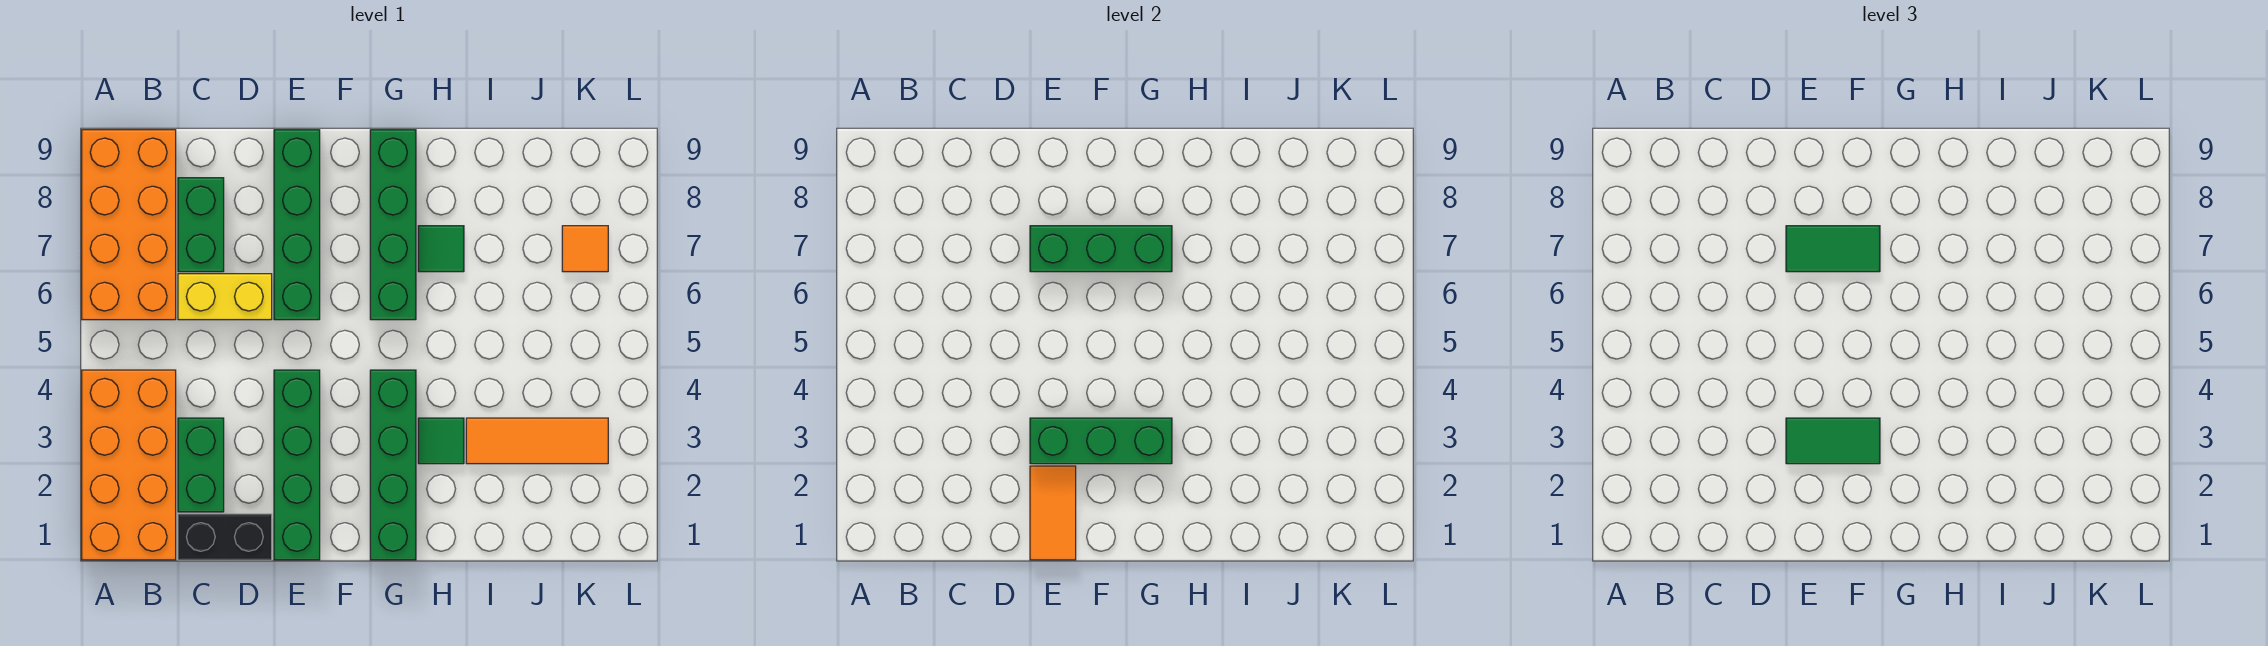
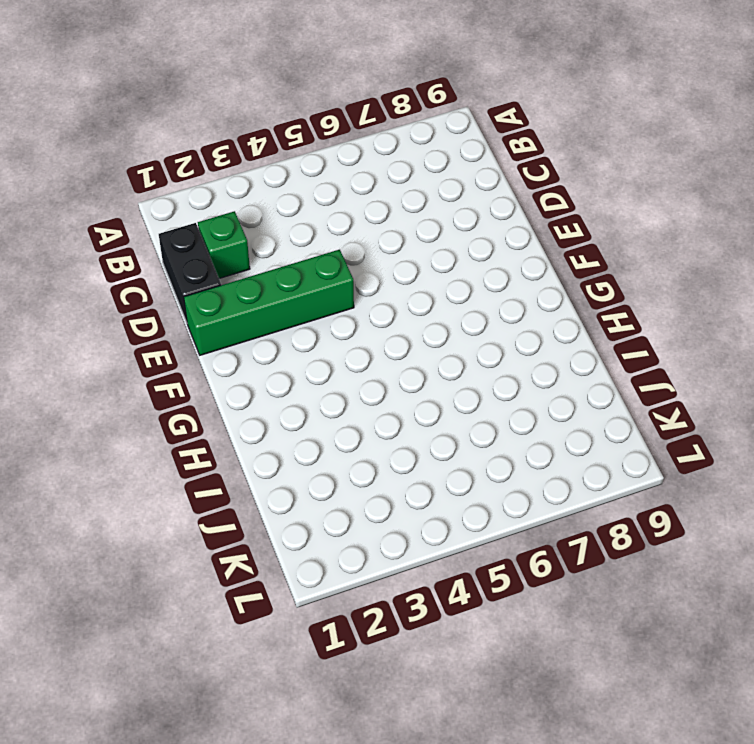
green brick C2 level 1 -> green brick C2:C3 level 1
none -> orange brick A1:B4 level 1
none -> orange brick A6:B9 level 1
none -> yellow brick C6:D6 level 1

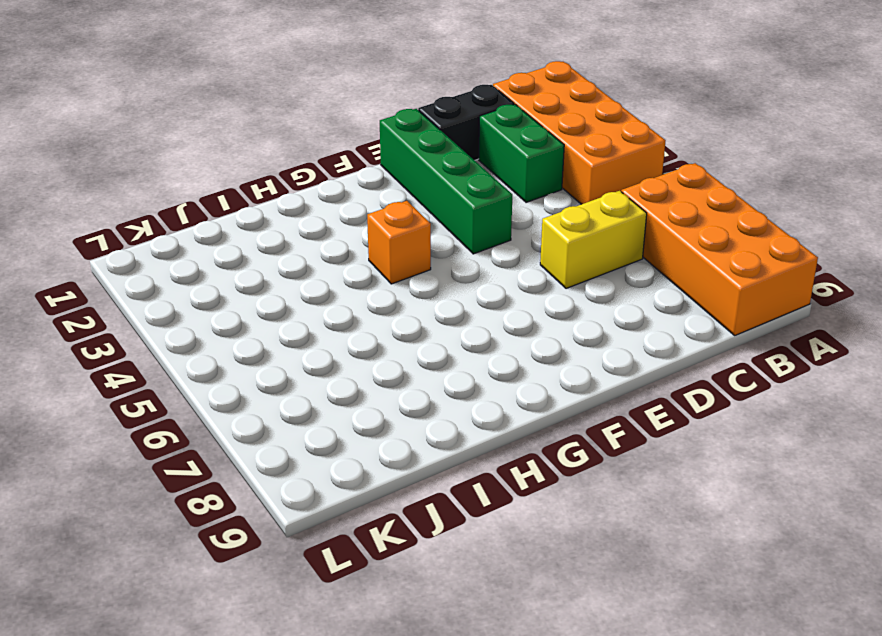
orange brick G4 level 1 -> green brick G1:G4 level 1
none -> green brick C7:C8 level 1
none -> green brick E6:E9 level 1
none -> green brick G6:G9 level 1

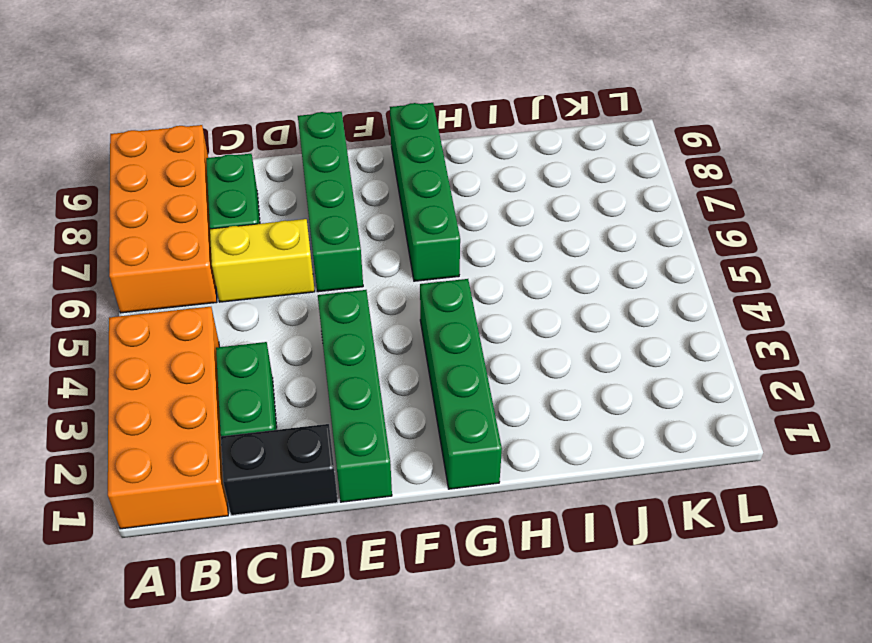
none -> green tile H3 level 1
none -> green tile H7 level 1
none -> orange tile I3:K3 level 1

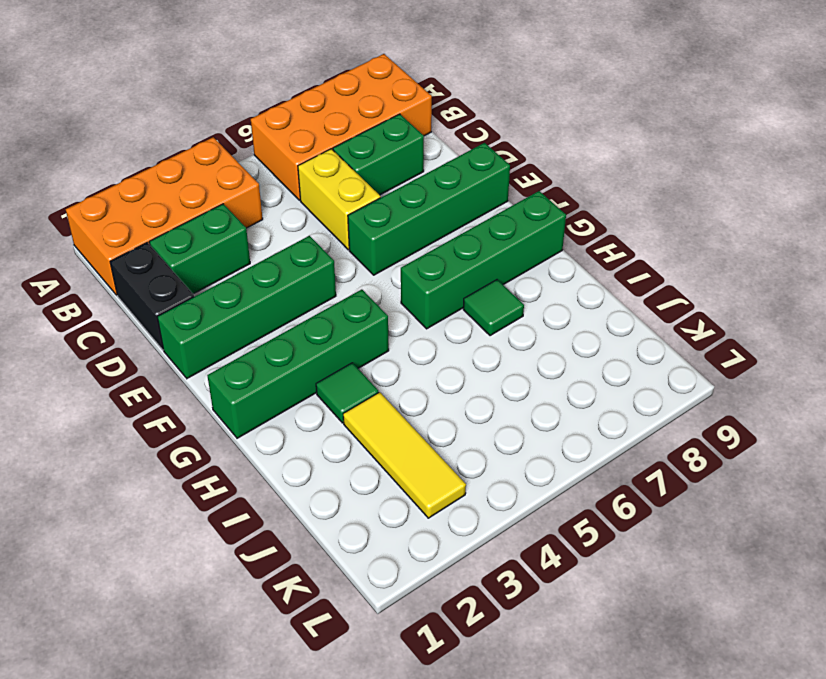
yellow tile I3:K3 level 1 -> orange tile I3:K3 level 1
none -> orange tile K7 level 1
none -> orange tile E1:E2 level 2
none -> green brick E3:G3 level 2

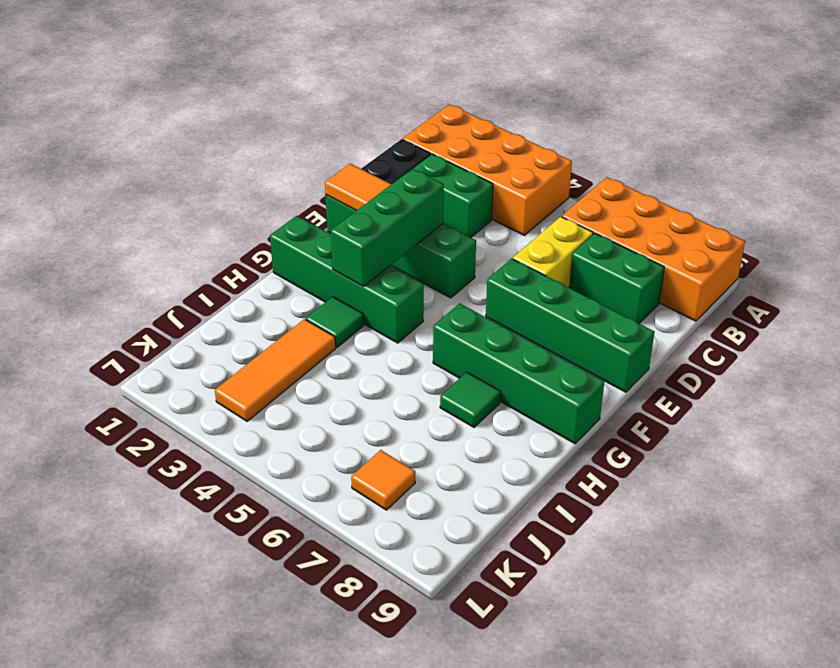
none -> green brick E7:G7 level 2
none -> green tile E3:F3 level 3
none -> green tile E7:F7 level 3

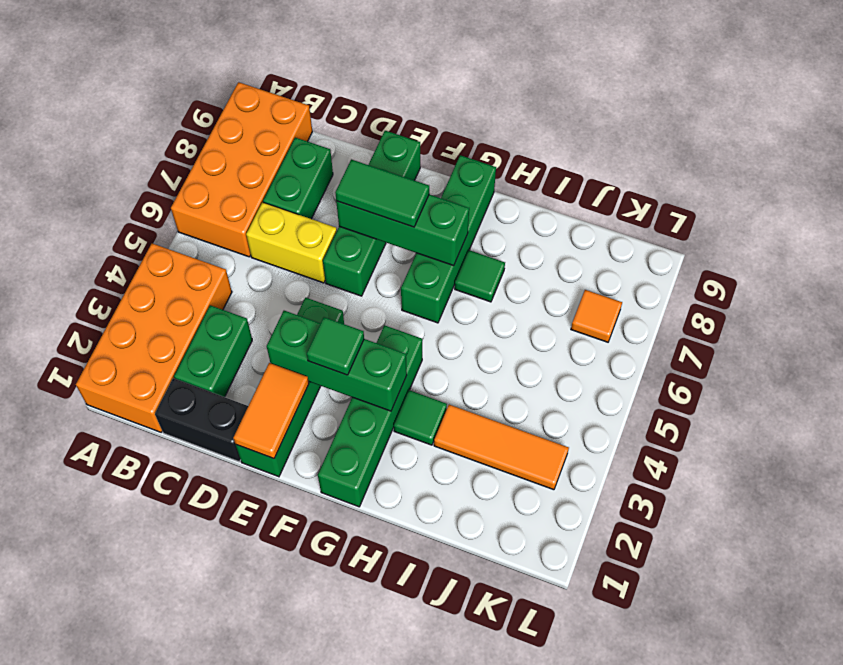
green tile F3 level 3 -> green tile E3:F3 level 3

